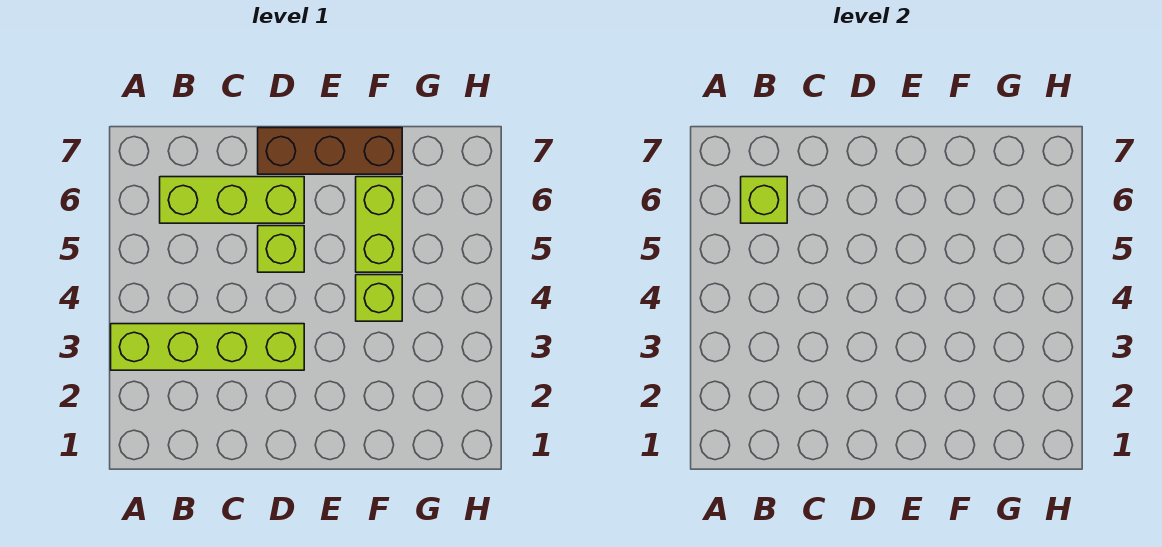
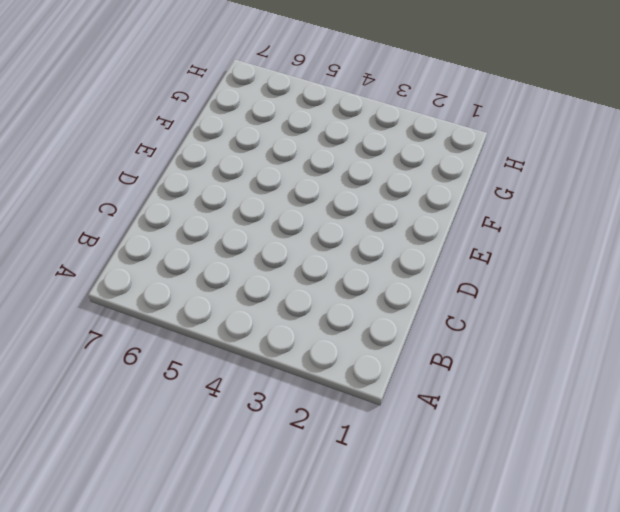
none -> lime brick A3:D3 level 1
none -> lime brick B6:D6 level 1

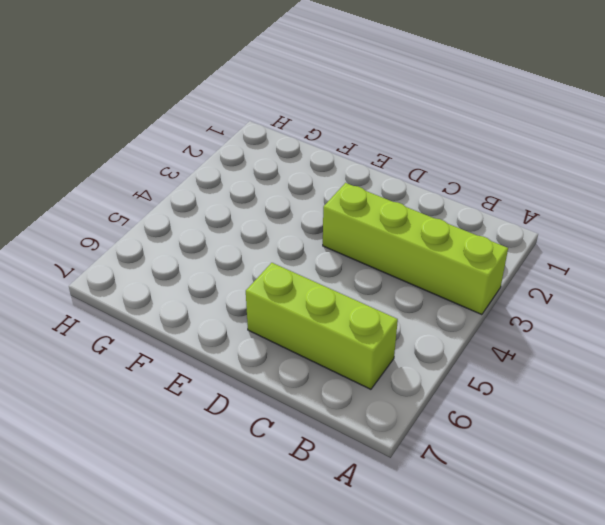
none -> lime brick D5 level 1
none -> brown brick D7:F7 level 1

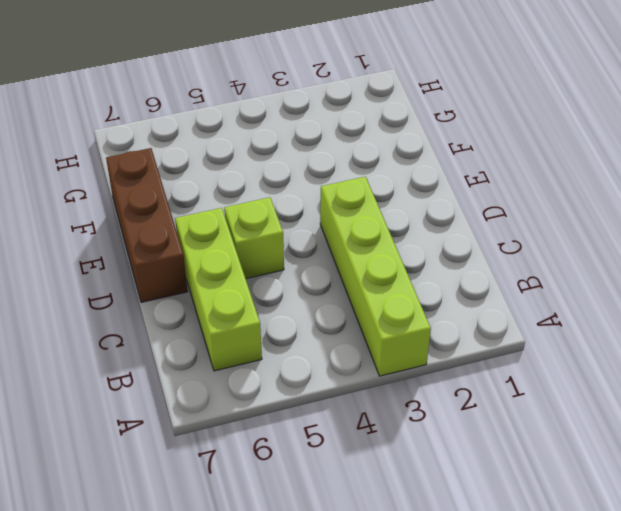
none -> lime brick F4 level 1
none -> lime brick F5:F6 level 1

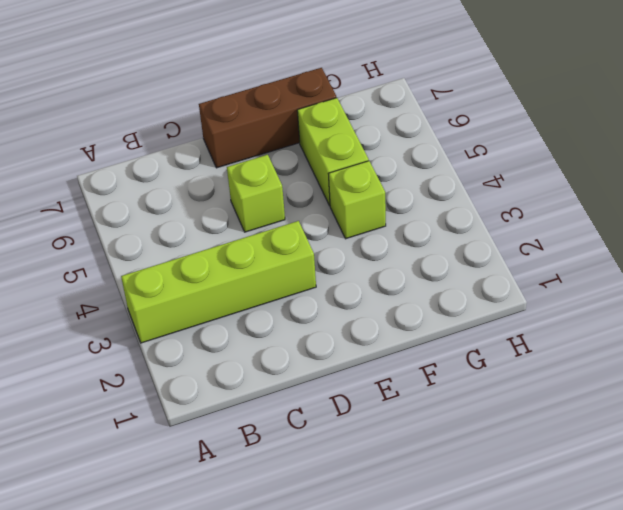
none -> lime brick B6:D6 level 1
none -> lime brick B6 level 2

